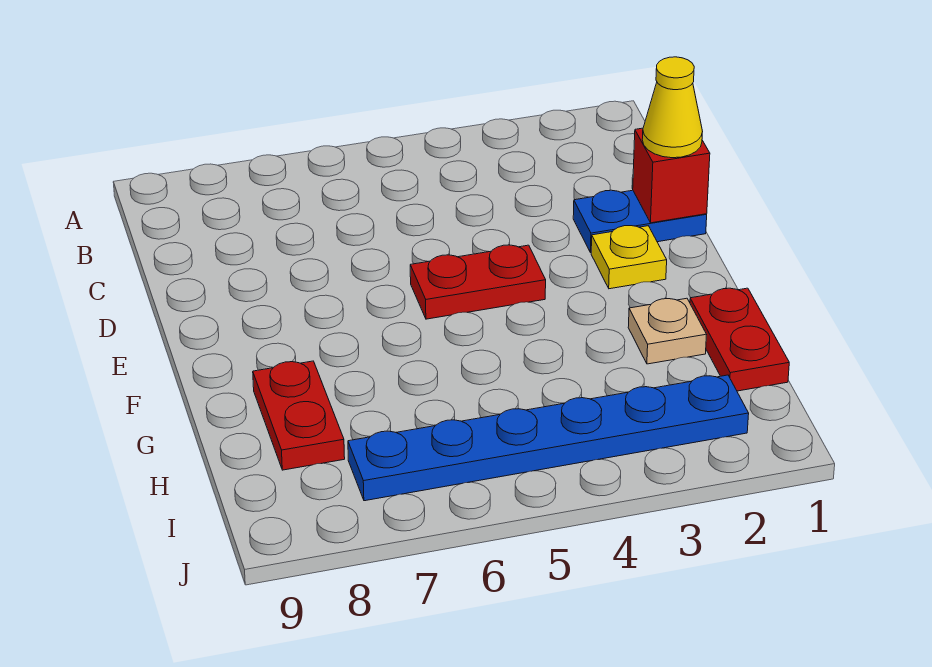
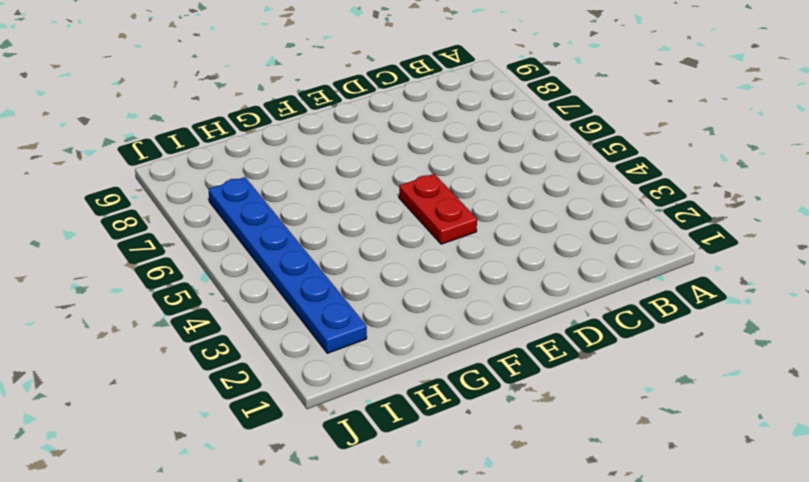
none -> blue plate D1:D2 level 1
none -> yellow plate E2 level 1

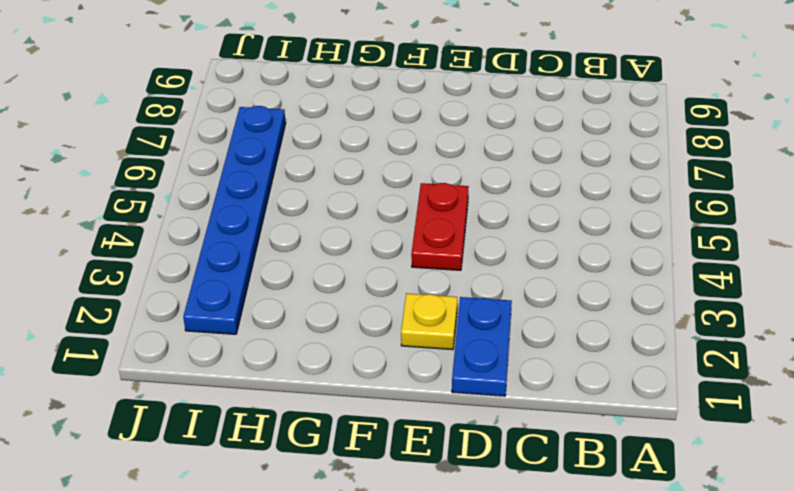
none -> red plate G1:H1 level 1
none -> tan plate G2 level 1

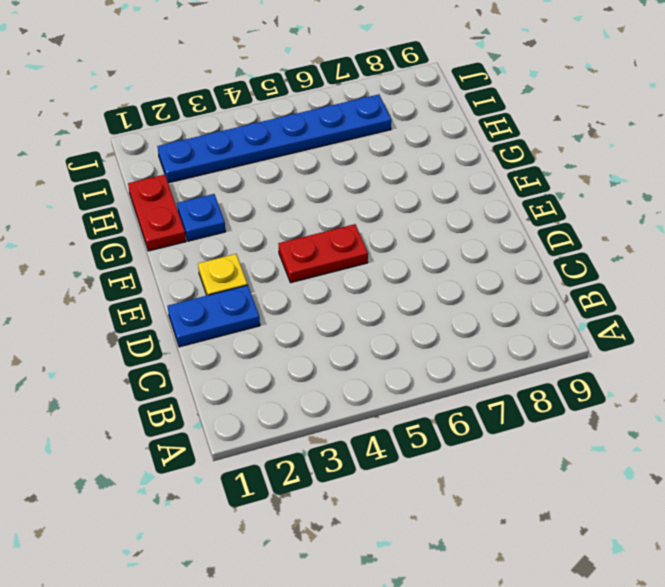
blue plate G2 level 1 -> tan plate G2 level 1
none -> red plate G8:H8 level 1
none -> red brick D1 level 2

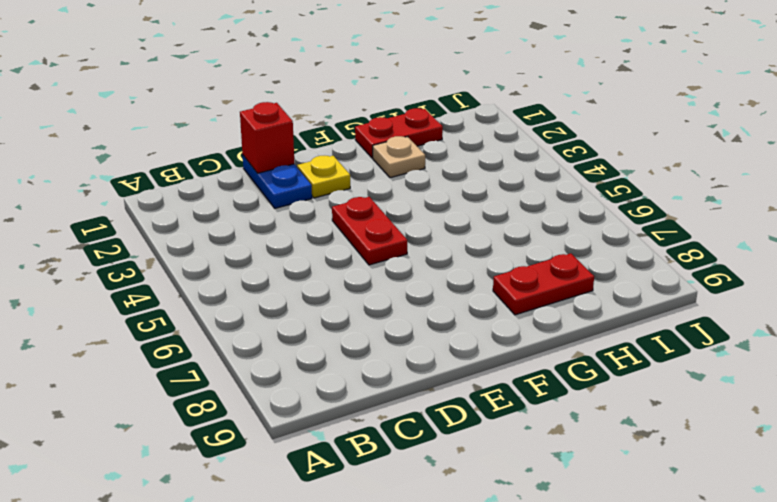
none -> blue plate I2:I7 level 1
none -> yellow cone D1 level 3

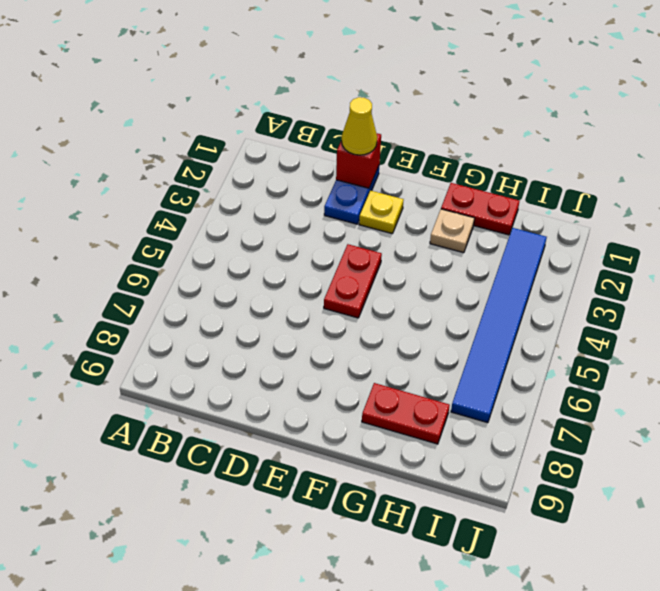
blue tile I2:I7 level 1 -> blue plate I2:I7 level 1

